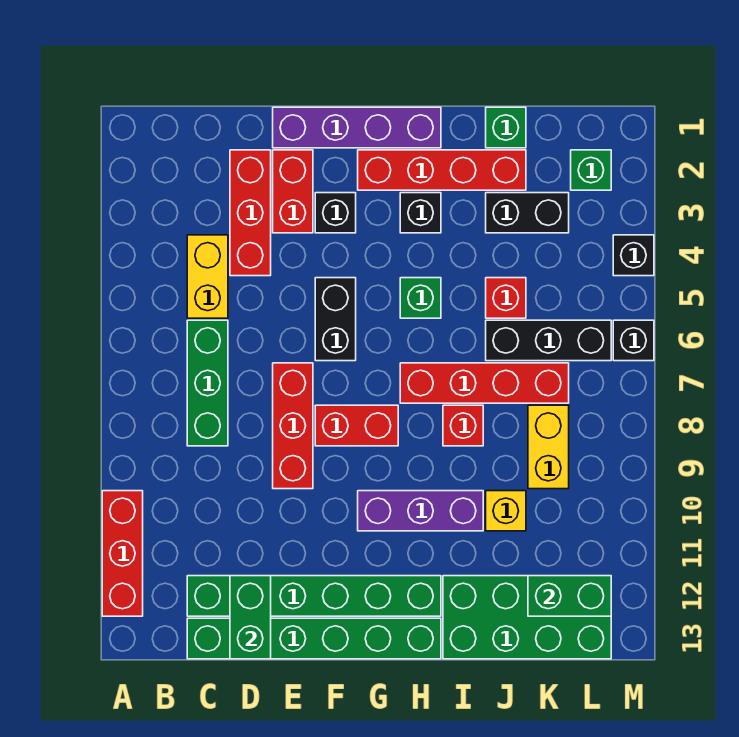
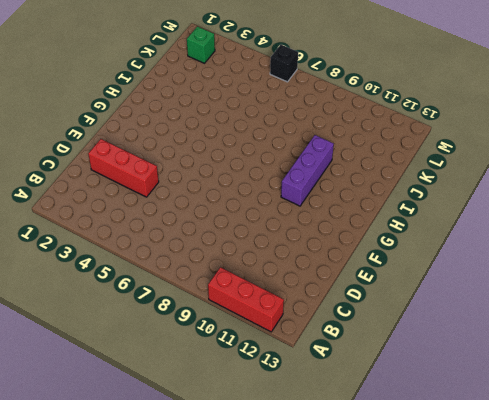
none -> yellow brick C4:C5 level 1
none -> green brick C6:C8 level 1
none -> green brick C12:H12 level 1
none -> green brick C13:H13 level 1

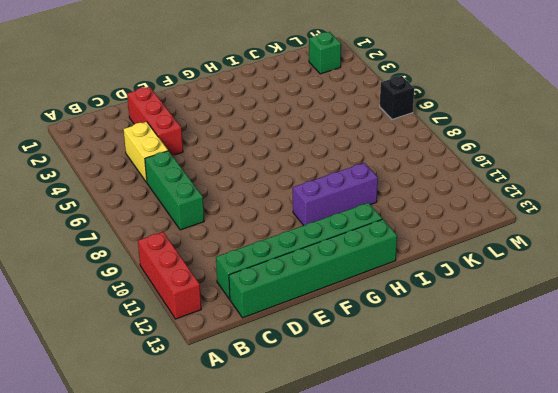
none -> purple brick E1:H1 level 1
none -> red brick E2:E3 level 1
none -> red brick E7:E9 level 1
none -> black brick F3 level 1

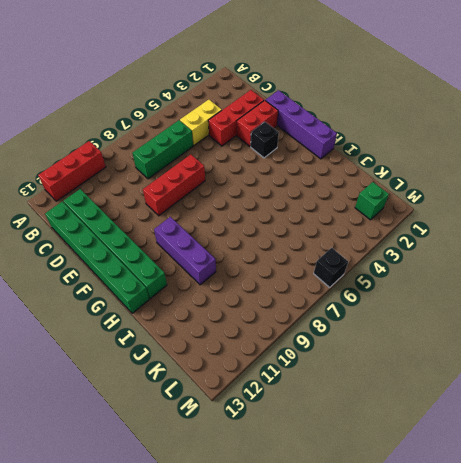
none -> black brick F5:F6 level 1
none -> red brick F8:G8 level 1
none -> red brick G2:J2 level 1
none -> black brick H3 level 1

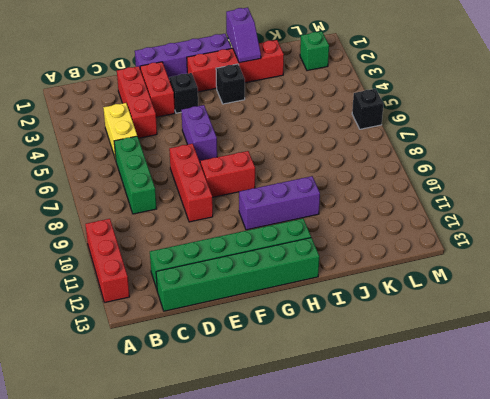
purple brick F5:F6 level 1 -> black brick F5:F6 level 1
purple slope I1:I2 level 2 top 1 -> none
none -> green brick H5 level 1
none -> red brick H7:K7 level 1
none -> red brick I8 level 1
none -> green brick I12:L13 level 1

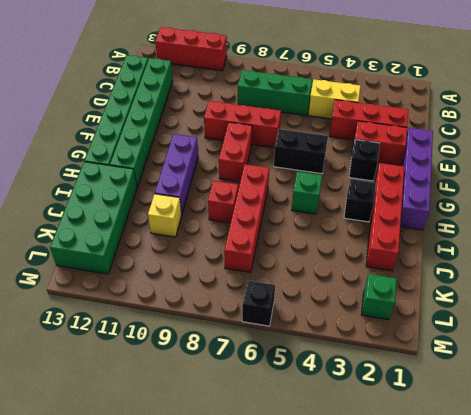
none -> green brick J1 level 1
none -> black brick J3:K3 level 1
none -> red brick J5 level 1
none -> black brick J6:L6 level 1

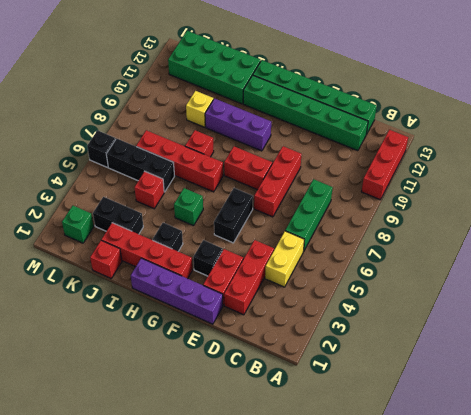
red brick J1 level 1 -> green brick J1 level 1
none -> yellow brick K8:K9 level 1
none -> black brick M4 level 1
none -> green brick D12:D13 level 2
none -> green brick K12:L12 level 2

